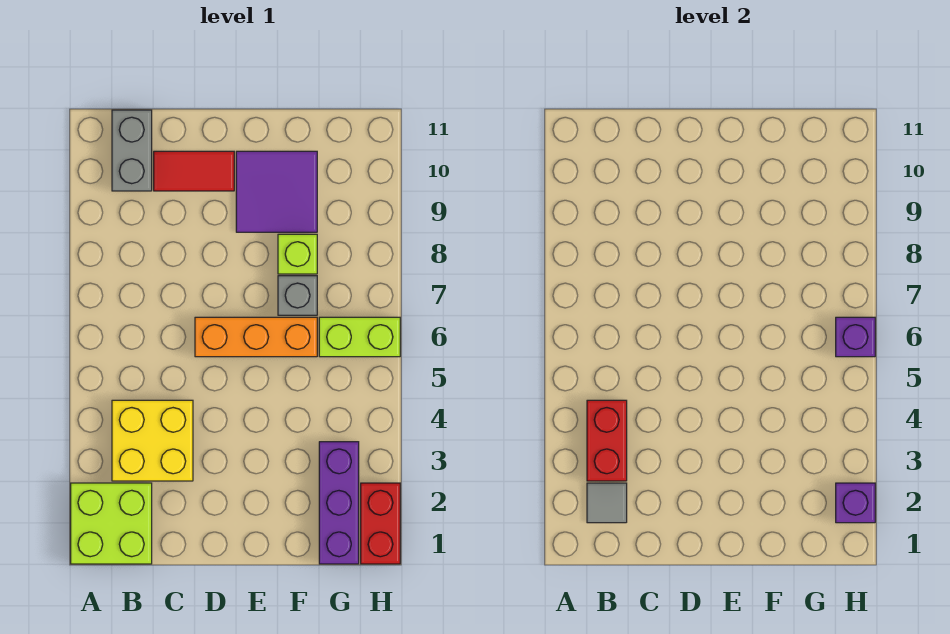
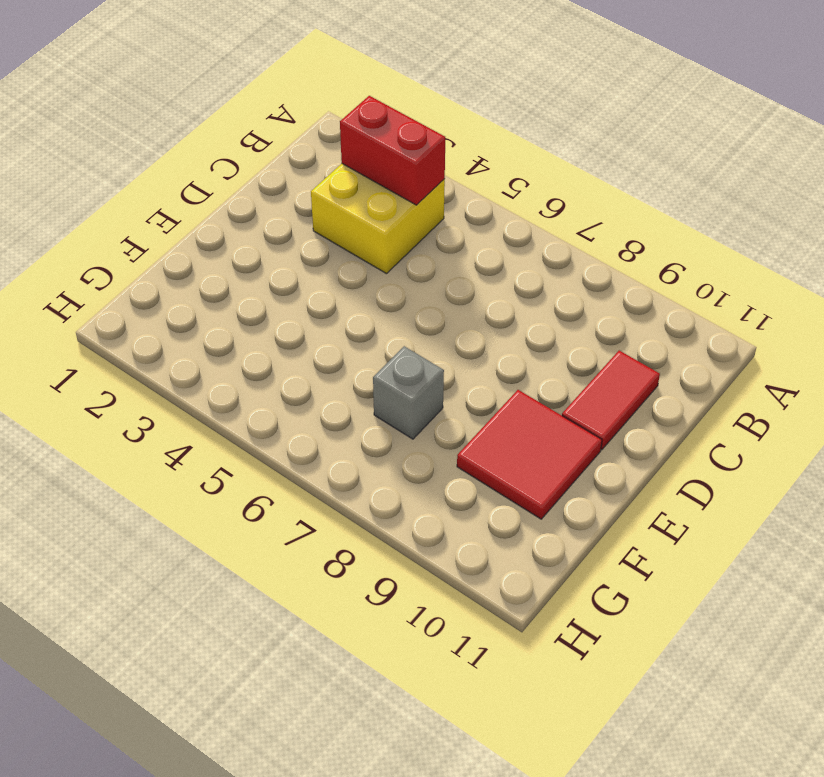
red tile E9:F10 level 1 -> purple tile E9:F10 level 1
none -> lime brick A1:B2 level 1
none -> grey brick B10:B11 level 1
none -> orange brick D6:F6 level 1

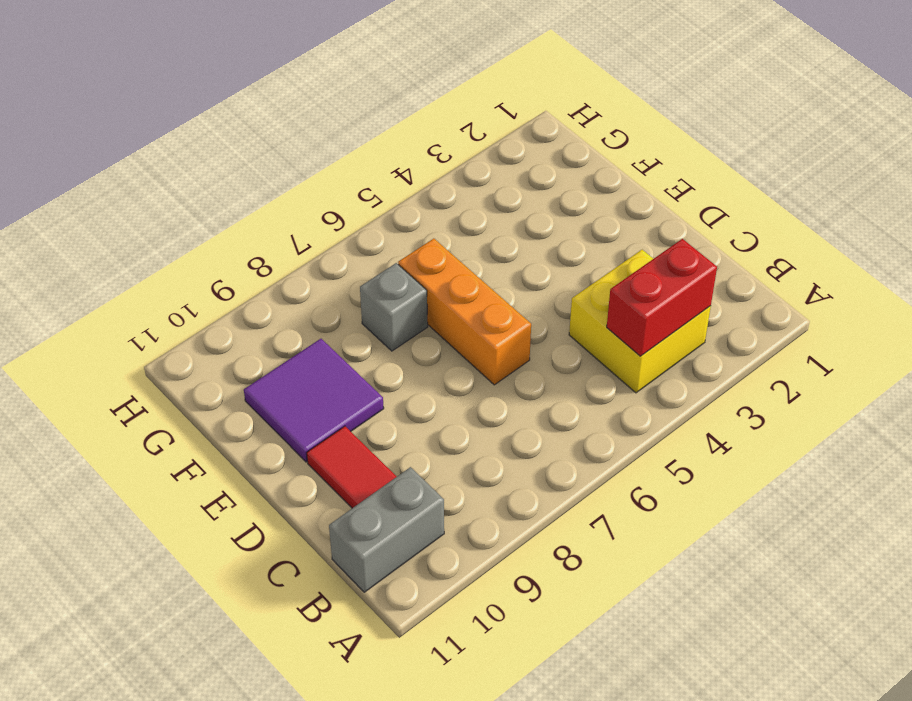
none -> lime brick A1:B2 level 1
none -> lime brick F8 level 1
none -> purple brick G1:G3 level 1

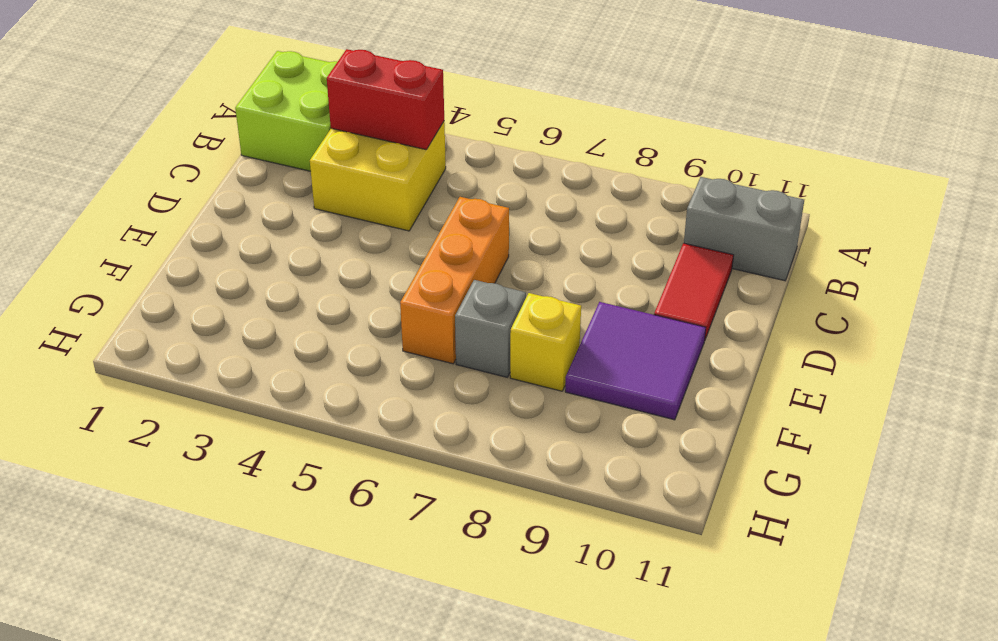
yellow brick F8 level 1 -> lime brick F8 level 1
none -> purple brick G1:G3 level 1
none -> lime brick G6:H6 level 1
none -> red brick H1:H2 level 1

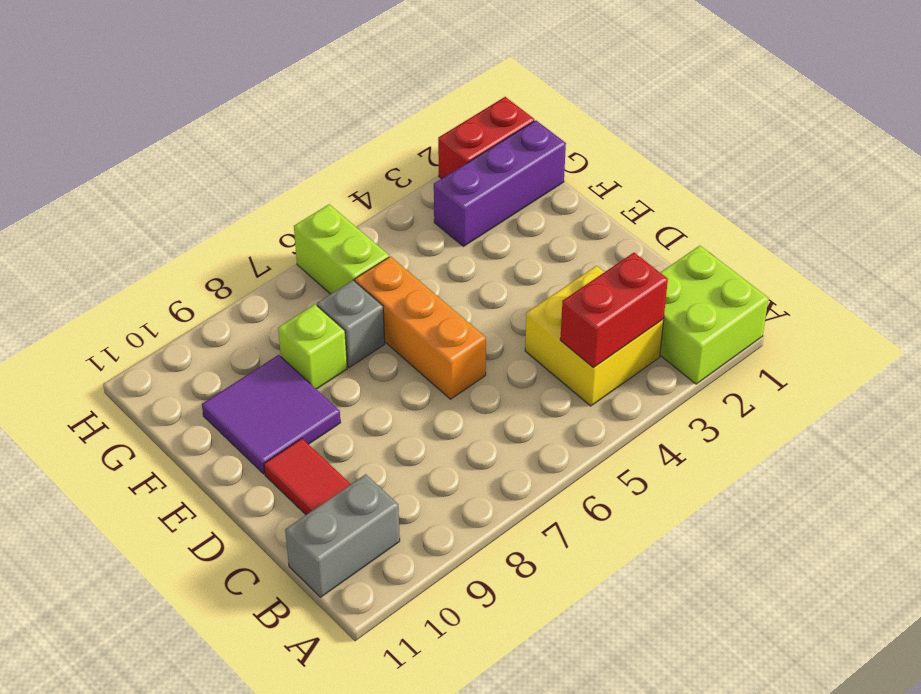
none -> grey tile B2 level 2
none -> purple brick H2 level 2
none -> purple brick H6 level 2

